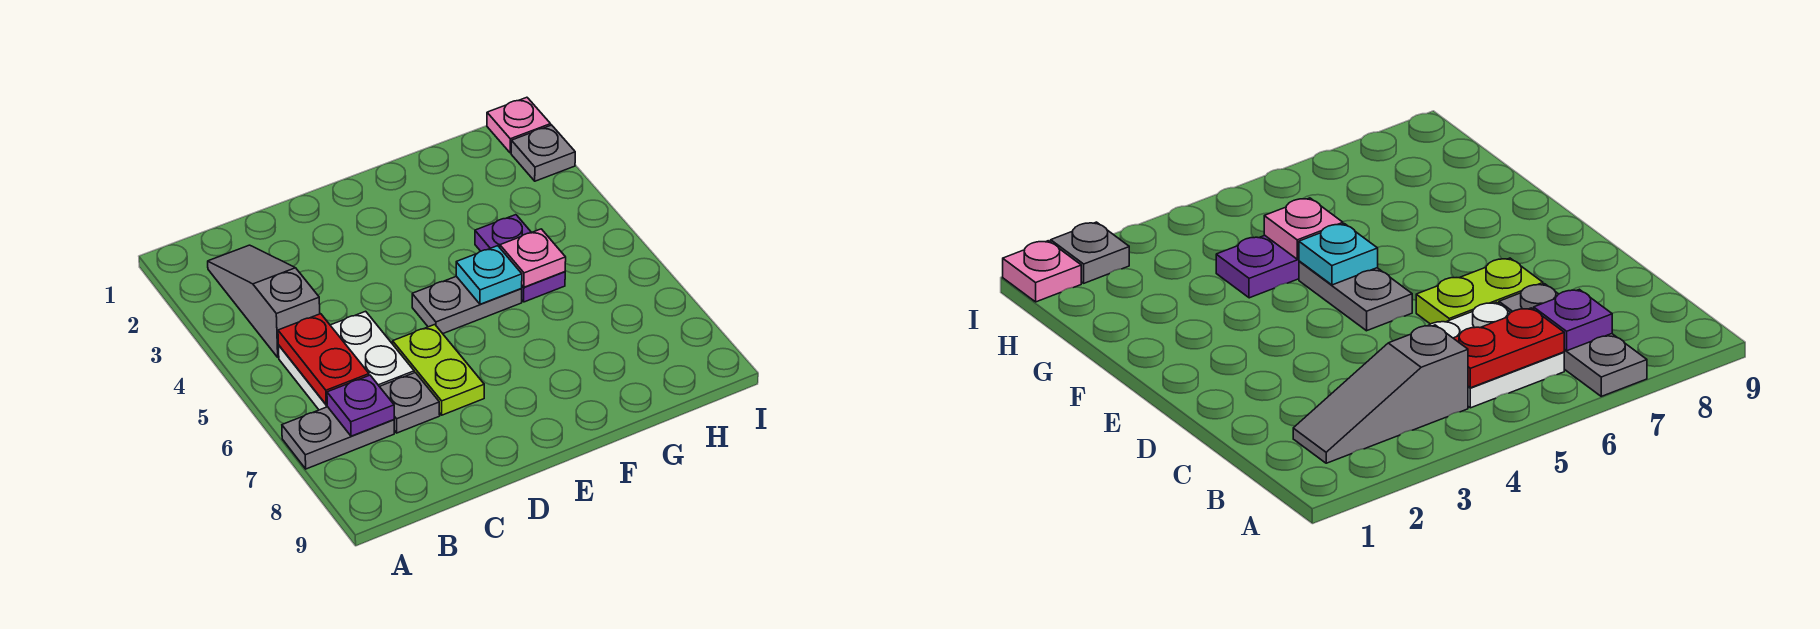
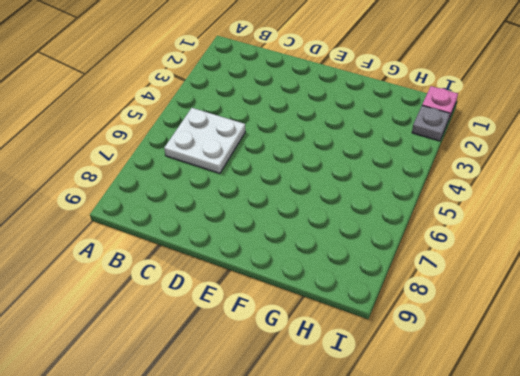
none -> grey plate A7:B7 level 1
none -> grey slope B2:B4 level 1 top 4
none -> grey plate C7 level 1

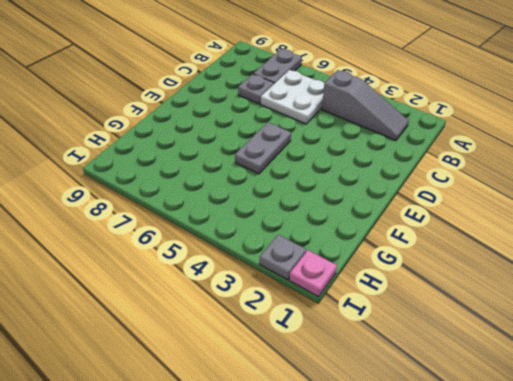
none -> lime plate D6:D7 level 1
none -> purple plate G4:G5 level 1
none -> red plate B5:B6 level 2

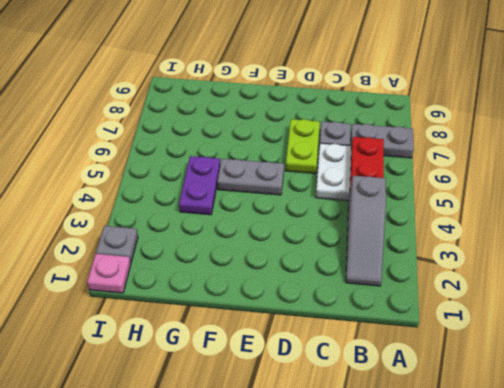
none -> purple plate B7 level 2
none -> cyan plate F5 level 2
none -> pink plate G5 level 2

